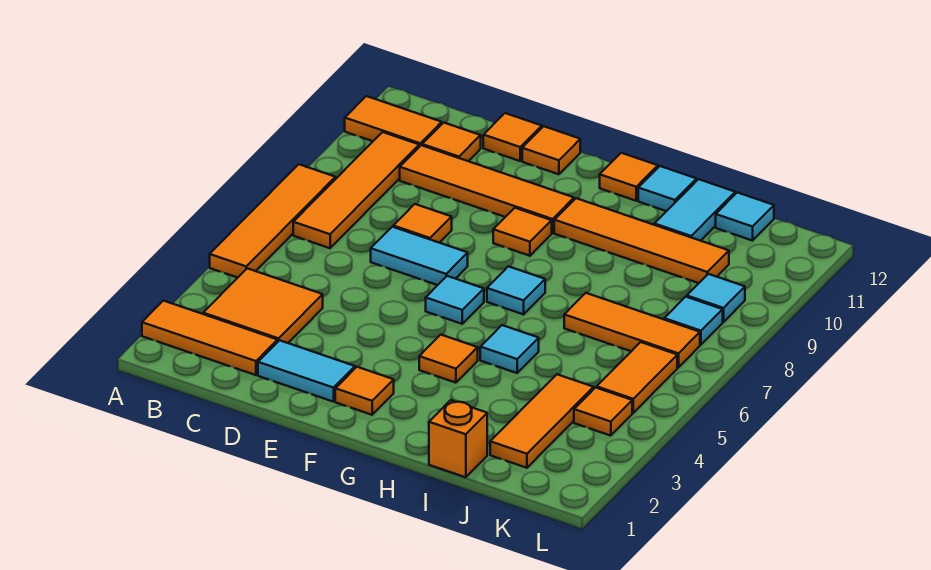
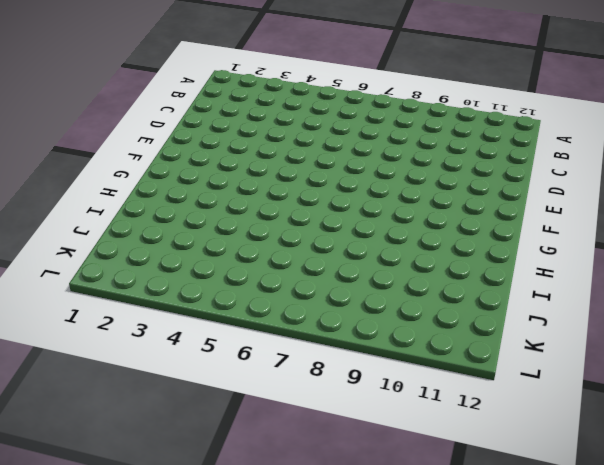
none -> orange tile A2:C2 level 1
none -> orange tile A5:A8 level 1
none -> orange tile A11:B11 level 1
none -> orange tile B3:C4 level 1

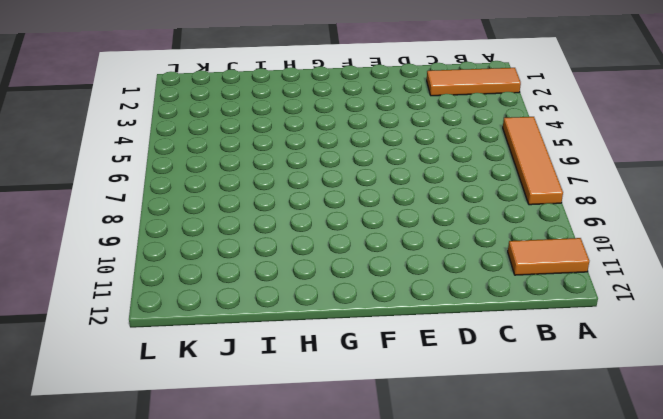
none -> orange tile B3:C4 level 1
none -> orange tile B7:B10 level 1
none -> orange tile C10:F10 level 1
none -> orange tile C11 level 1

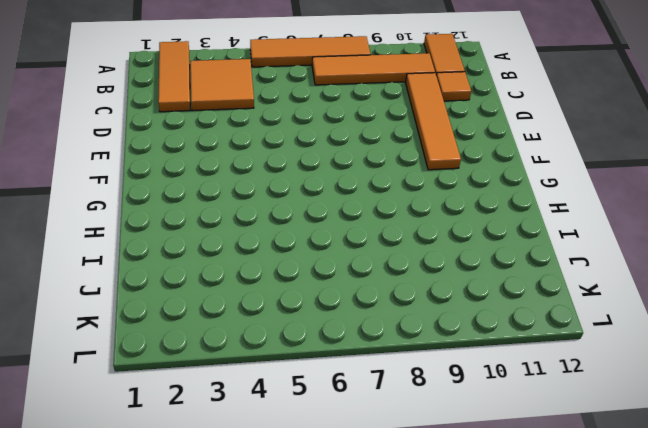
none -> cyan tile D2:E2 level 1
none -> cyan tile D7:E7 level 1
none -> orange tile D8 level 1
none -> orange tile D12 level 1

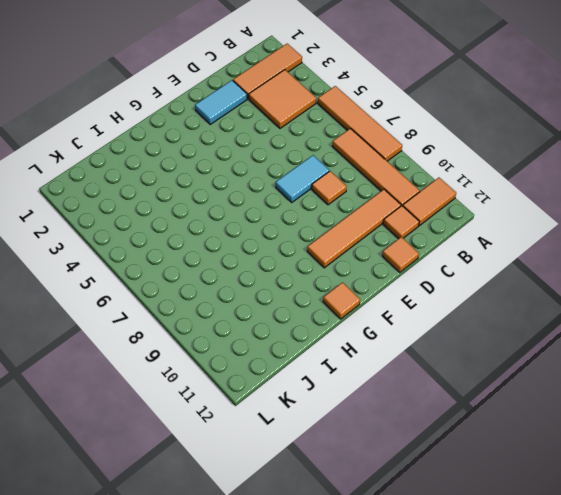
none -> orange tile E12 level 1
none -> orange tile F2 level 1
none -> cyan tile F6 level 1
none -> orange tile F9 level 1

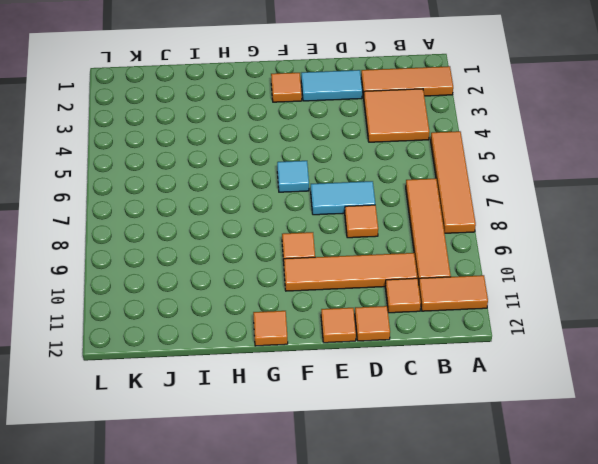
none -> orange tile G4 level 1
none -> cyan tile G7 level 1
none -> orange tile G10:J10 level 1
none -> cyan tile H5 level 1

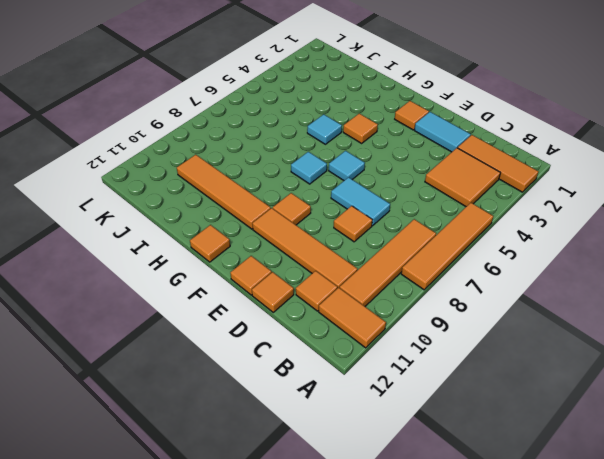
none -> cyan tile H12 level 1
none -> orange brick I1 level 1
none -> orange tile I7:K7 level 1
none -> cyan tile I11:I12 level 1

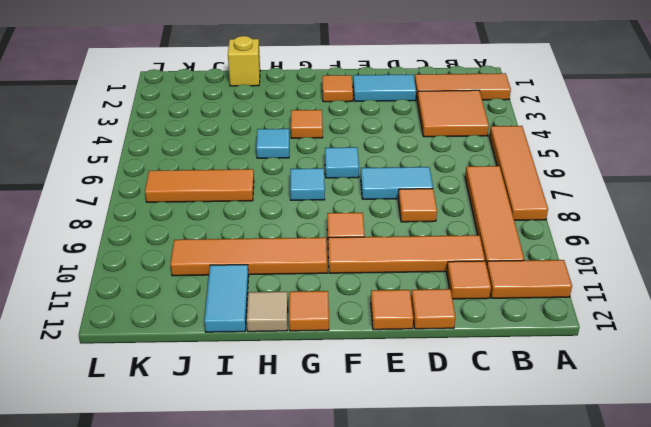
tan tile H12 level 1 -> cyan tile H12 level 1
yellow brick I1 level 1 -> orange brick I1 level 1
none -> orange tile J2:J4 level 1
none -> cyan tile J12 level 1
none -> orange tile K4 level 1
none -> orange tile K5:K6 level 1

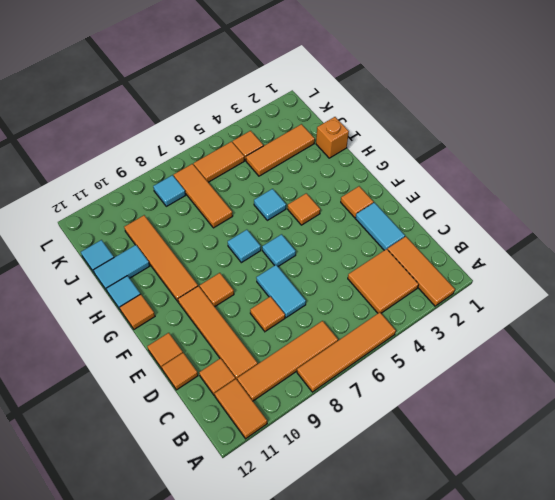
none -> cyan tile K9 level 1

